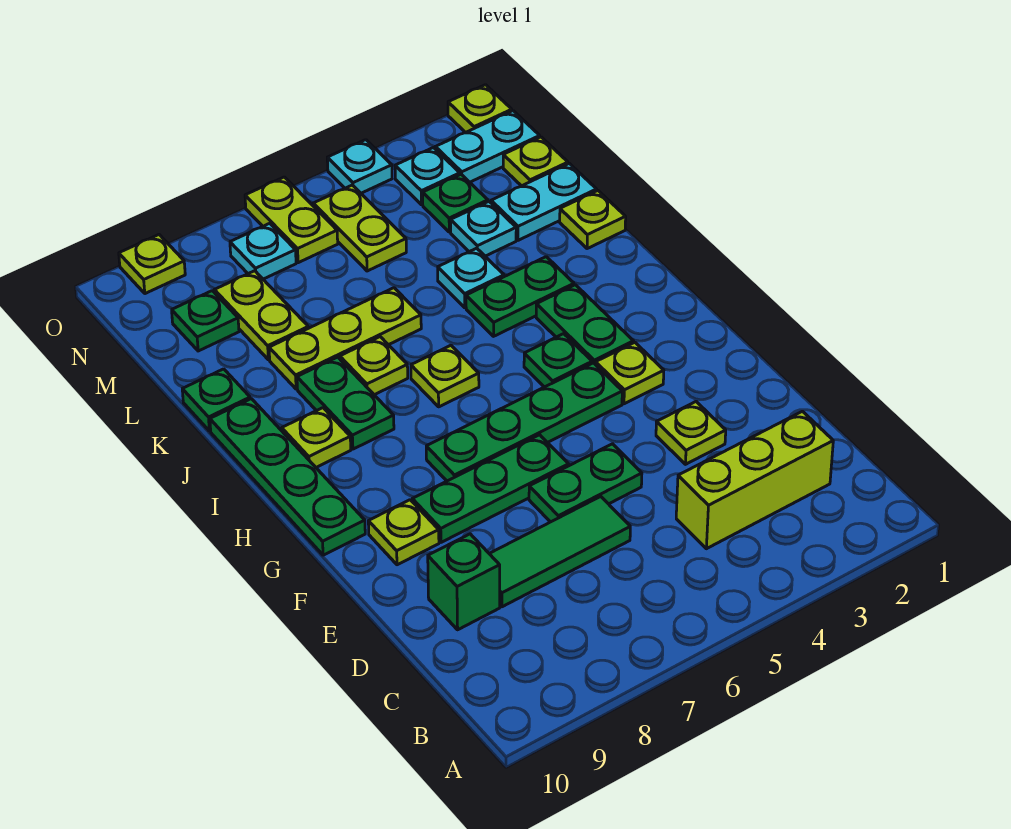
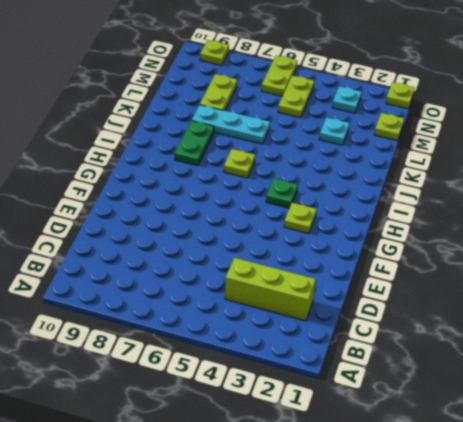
cyan plate K6:K8 level 1 -> lime plate K6:K8 level 1
none -> green tile D6:D8 level 1
none -> green brick D9 level 1
none -> lime plate E3 level 1
none -> green plate E5:E6 level 1

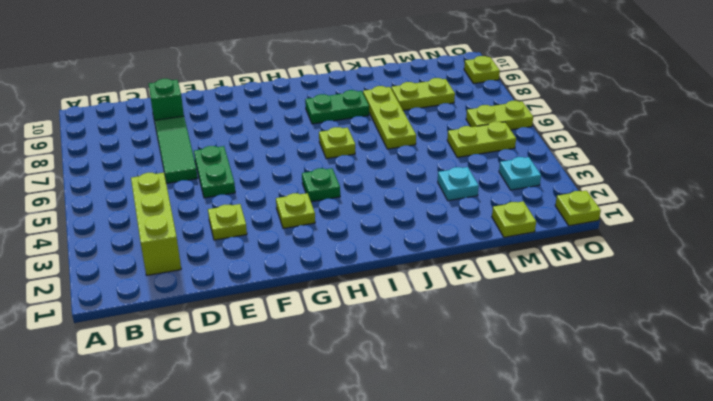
none -> green plate F6:F8 level 1
none -> lime plate F9 level 1
none -> green plate G4:G7 level 1
none -> green plate G10:J10 level 1

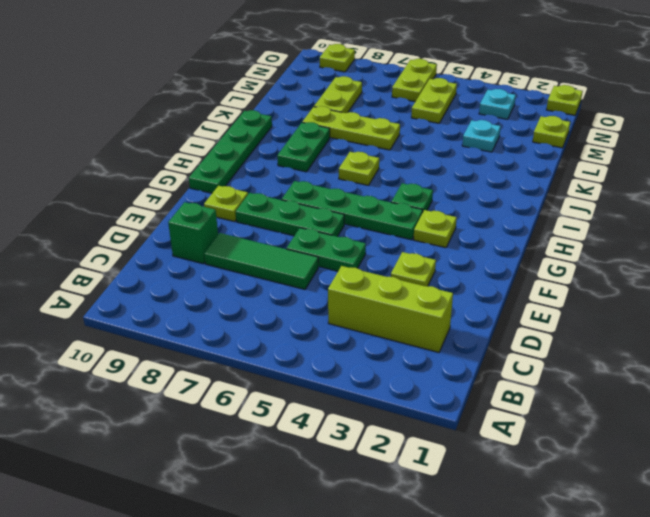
none -> green plate H3:I3 level 1
none -> lime plate I9 level 1
none -> green plate J3:J4 level 1
none -> lime plate J7 level 1

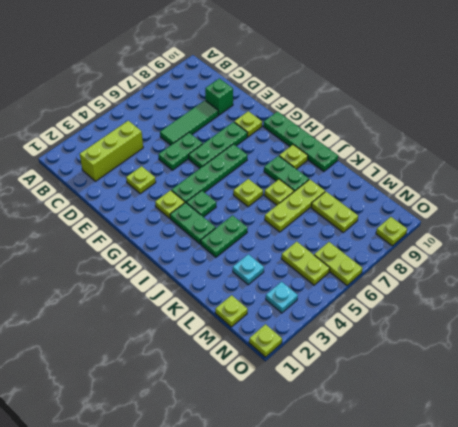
none -> lime plate K1 level 1
none -> cyan plate K4 level 1
none -> green plate K10 level 1
none -> cyan plate L1:L2 level 1

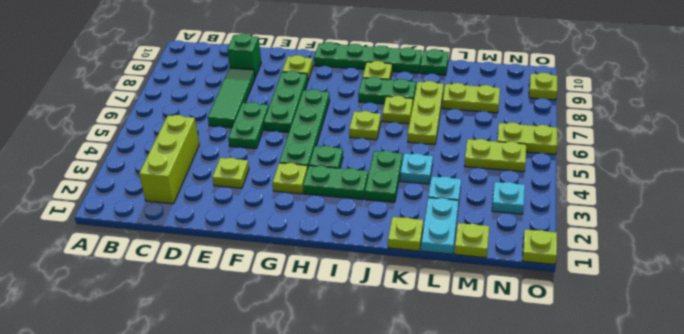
none -> green plate M3 level 1
none -> green plate M9 level 1
none -> cyan plate N1:N2 level 1
none -> cyan plate N7 level 1

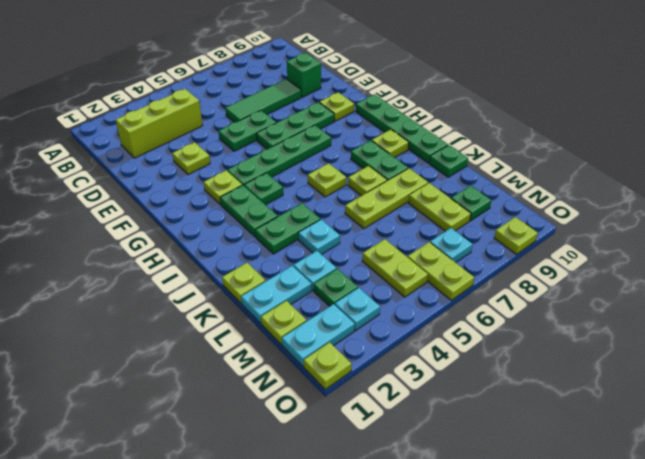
none -> cyan plate O4 level 1

